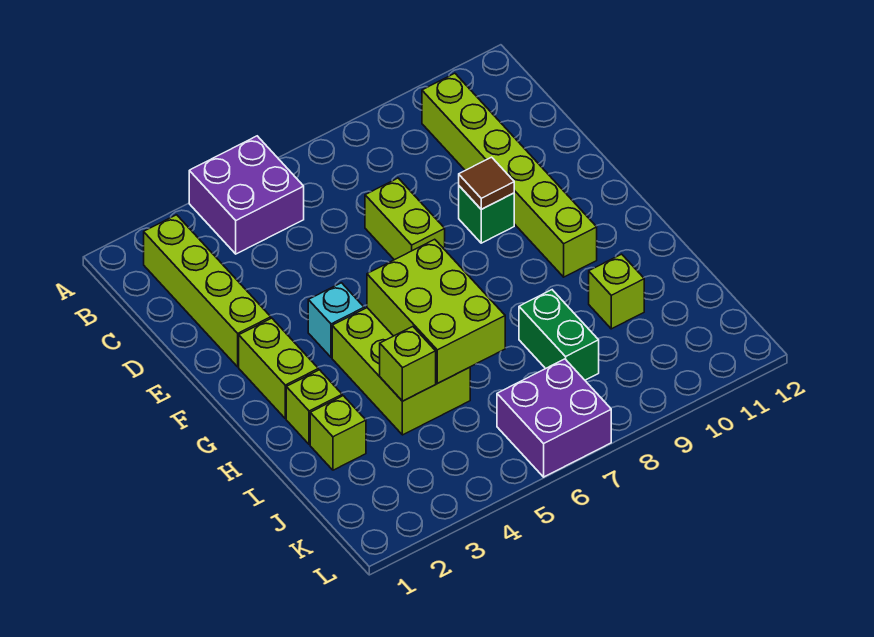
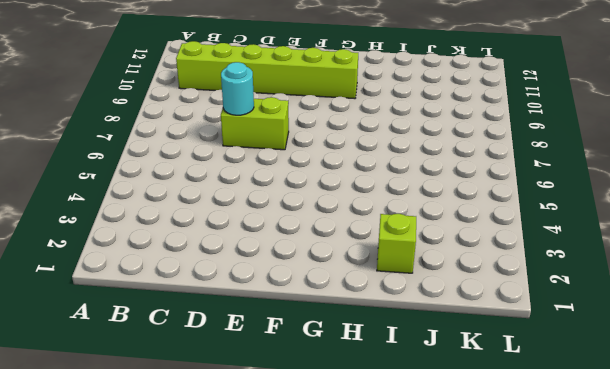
cyan round brick D7 level 2 -> none
none -> purple brick A4:B5 level 1
none -> lime brick B2:E2 level 1
none -> green brick E9 level 1

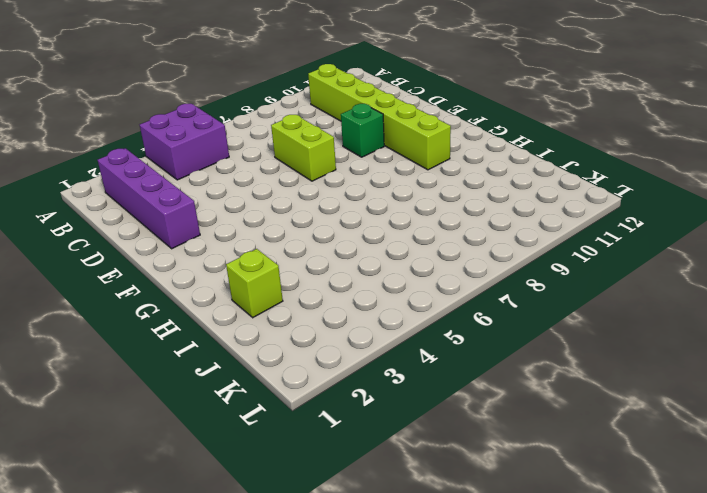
purple brick B2:E2 level 1 -> lime brick B2:E2 level 1
none -> lime brick F2:G2 level 1
none -> cyan brick F4 level 1
none -> lime brick G4:I5 level 1

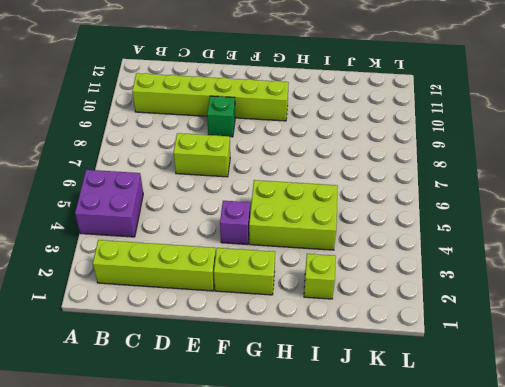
purple brick F4 level 1 -> cyan brick F4 level 1
none -> lime brick H2 level 1
none -> green brick I8:J8 level 1
none -> lime brick I10 level 1

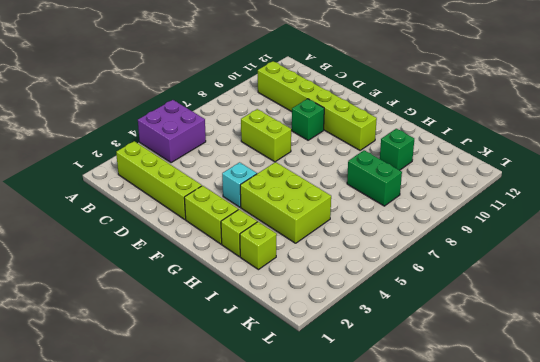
green brick I10 level 1 -> lime brick I10 level 1
none -> purple brick K6:L7 level 1
none -> brown tile E9 level 2
none -> lime brick G5:I6 level 2

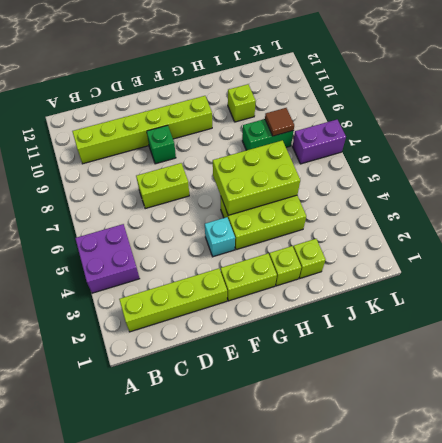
brown tile J8 level 2 -> brown tile E9 level 2
purple brick K7:L7 level 1 -> purple brick K6:L7 level 1
none -> lime brick I4 level 2

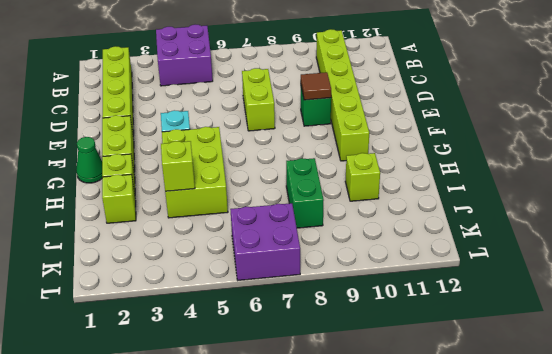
green cone G1 level 1 -> none
none -> lime brick G5:I6 level 2

